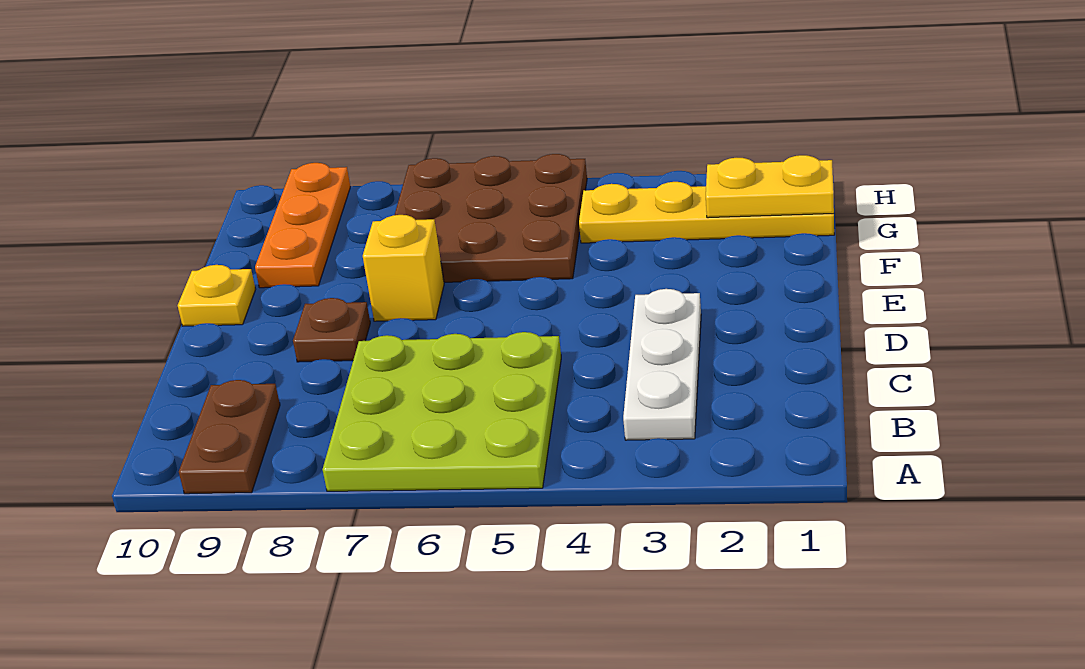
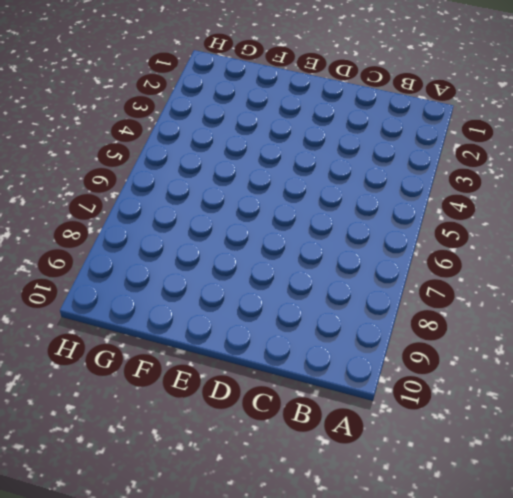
none -> lime plate A5:C7 level 1
none -> brown plate A9:B9 level 1

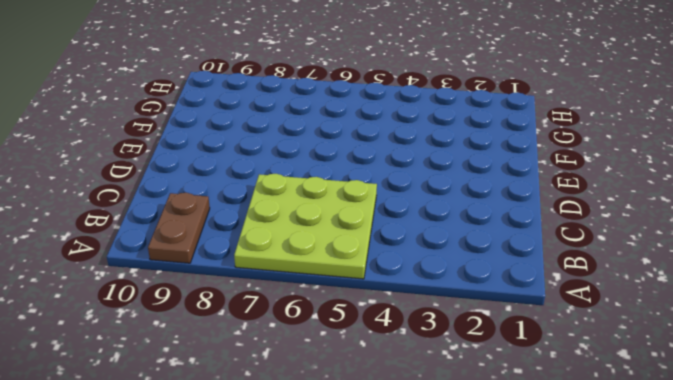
none -> white plate B3:D3 level 1
none -> brown plate D8 level 1

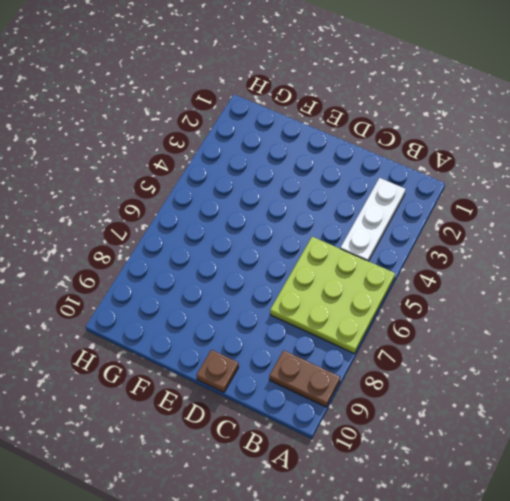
white plate B2:B4 level 1 -> white plate B3:D3 level 1
brown plate D10 level 1 -> brown plate D8 level 1
none -> yellow brick E7 level 1
none -> yellow plate E10 level 1

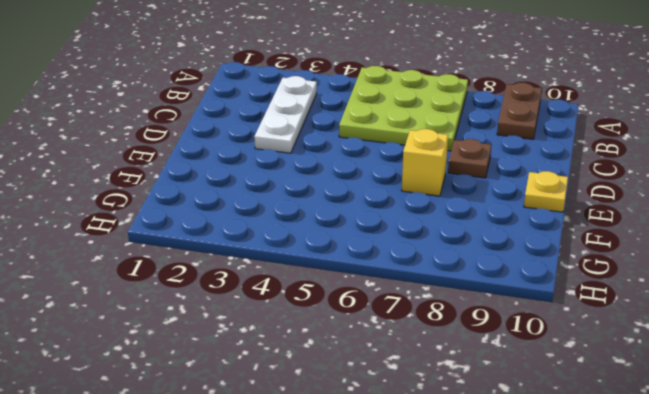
none -> brown plate F5:H7 level 1
none -> orange plate F9:H9 level 1

